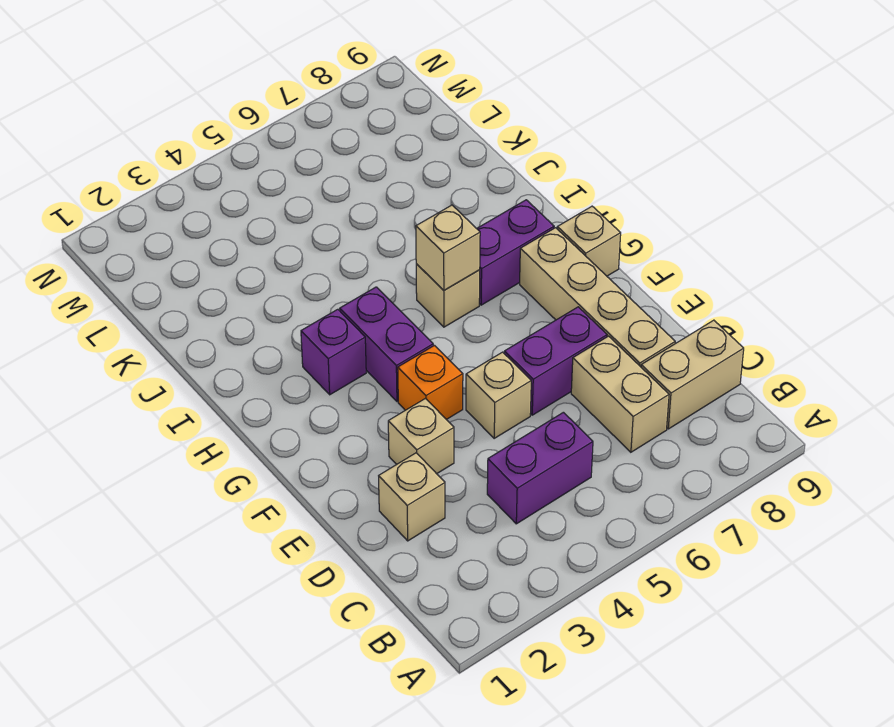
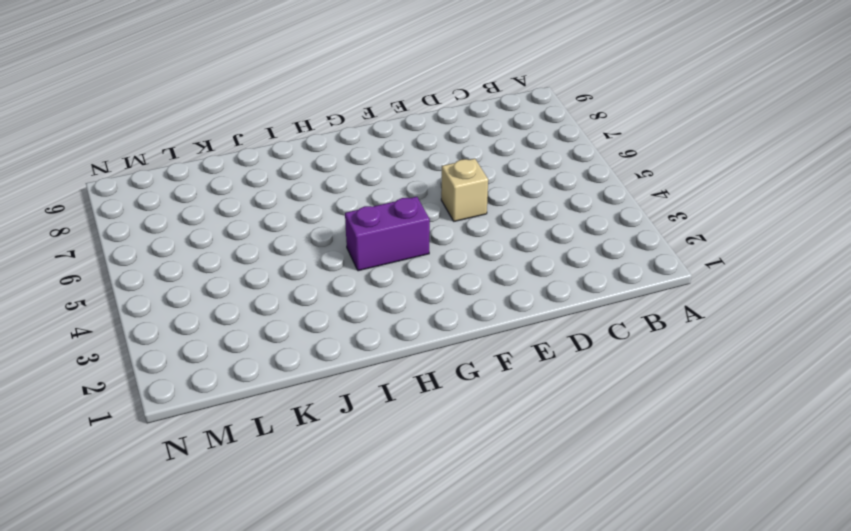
none -> purple brick C4:C5 level 1
none -> tan brick C7:D7 level 1
none -> tan brick C8:C9 level 1

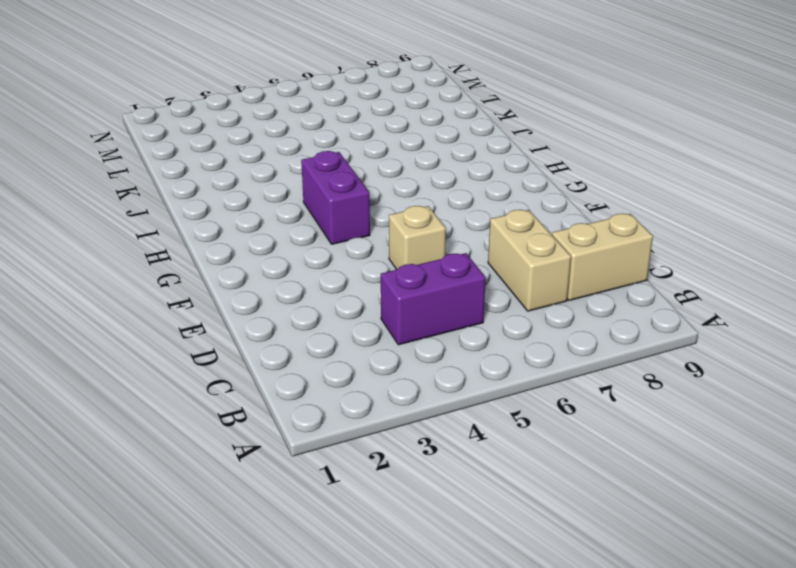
none -> tan brick D2 level 1
none -> tan brick D8:G8 level 1
none -> tan brick E3 level 1

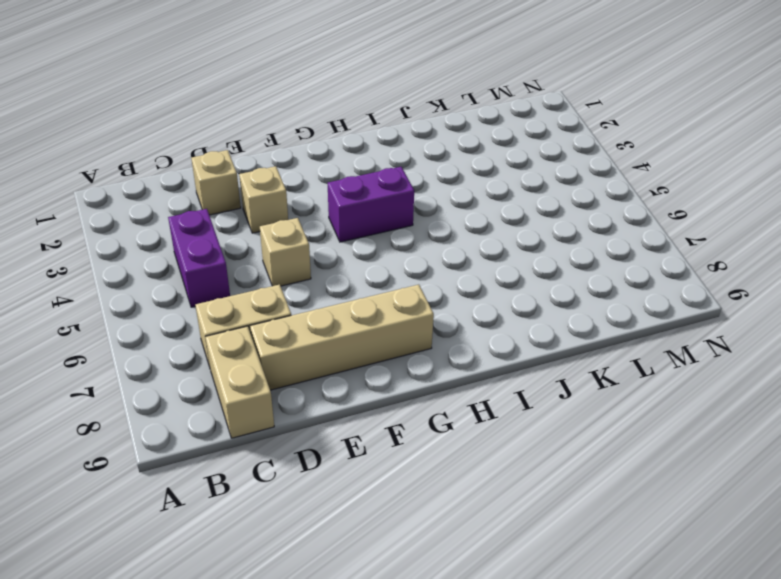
none -> purple brick E6:E7 level 1
none -> orange brick F4 level 1
none -> tan brick G9 level 1

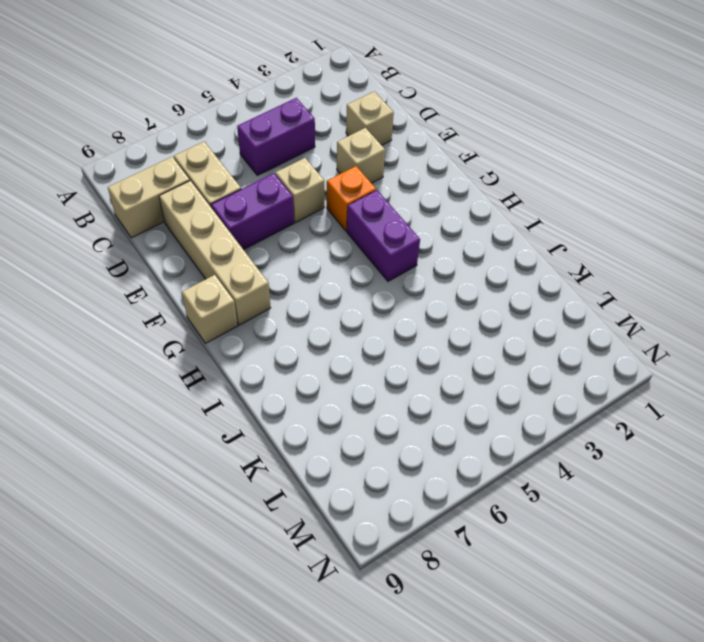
none -> purple brick H3 level 1
none -> tan brick H6 level 1
none -> purple brick H7:H8 level 1

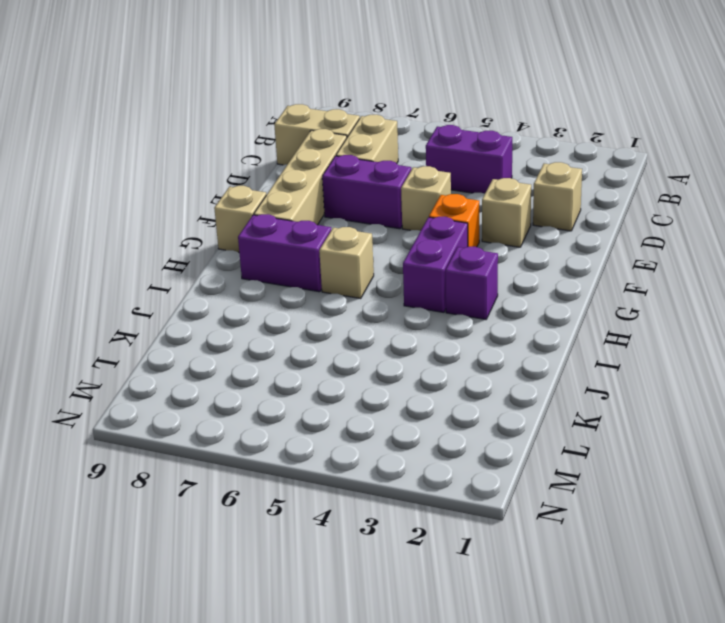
none -> tan brick H6 level 2

